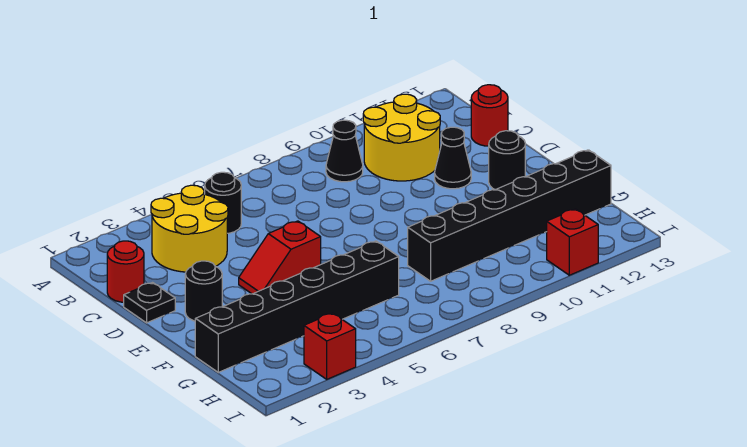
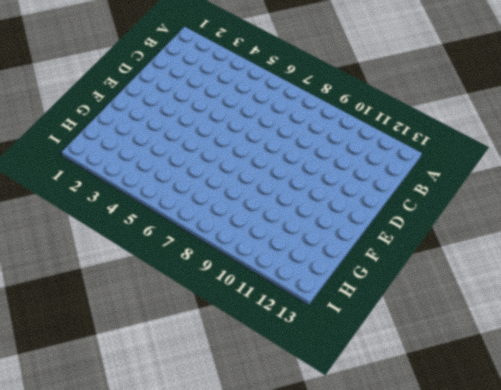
none -> yellow round brick B3:C4 level 1
none -> black round brick B5 level 1
none -> black cone B9 level 1

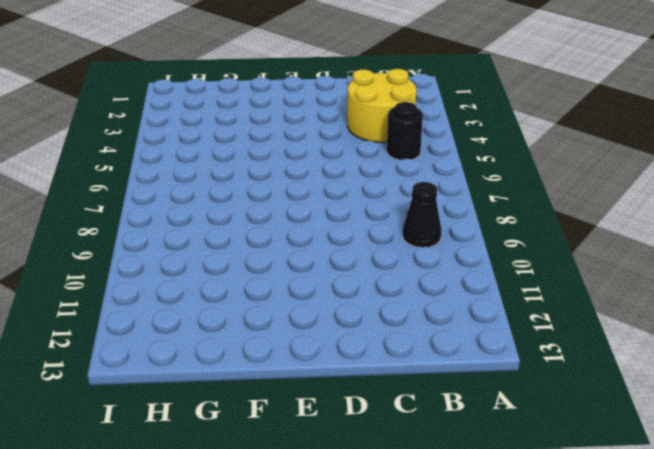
none -> yellow round brick B10:C11 level 1
none -> red round brick C1 level 1
none -> red round brick C13 level 1

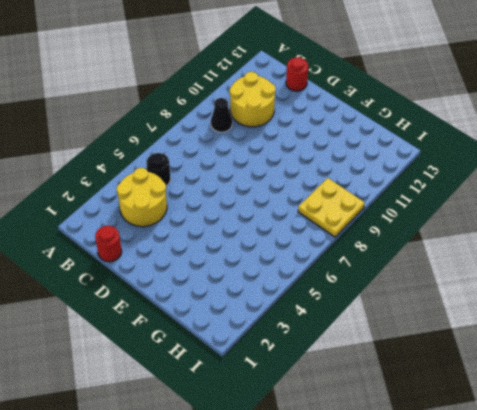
yellow plate H8:I9 level 1 -> none
none -> black plate D1 level 1
none -> black cone D11 level 1
none -> black round brick E2 level 1

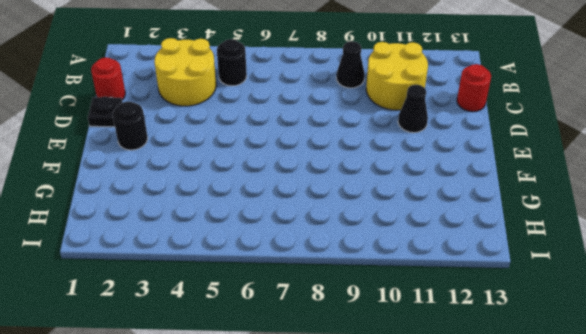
none -> red slope E4:E5 level 1 top 5
none -> black round brick E12 level 1
none -> black brick G1:G6 level 1

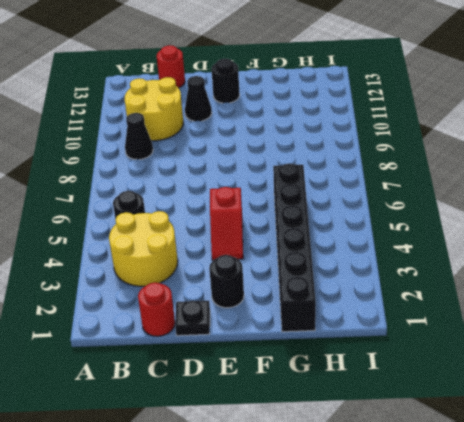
none -> black brick G8:G13 level 1
none -> red brick I3 level 1
none -> red brick I11 level 1

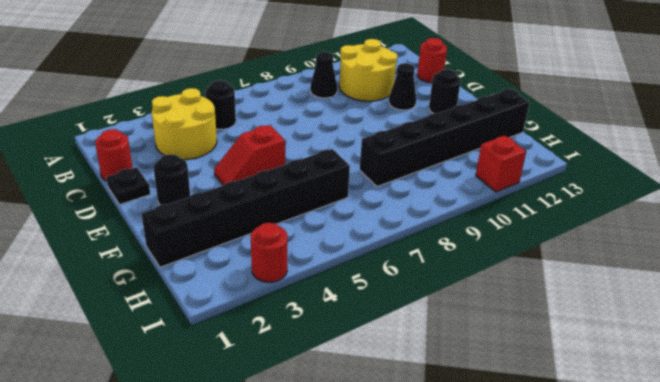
red round brick I3 level 1 -> red brick I3 level 1

